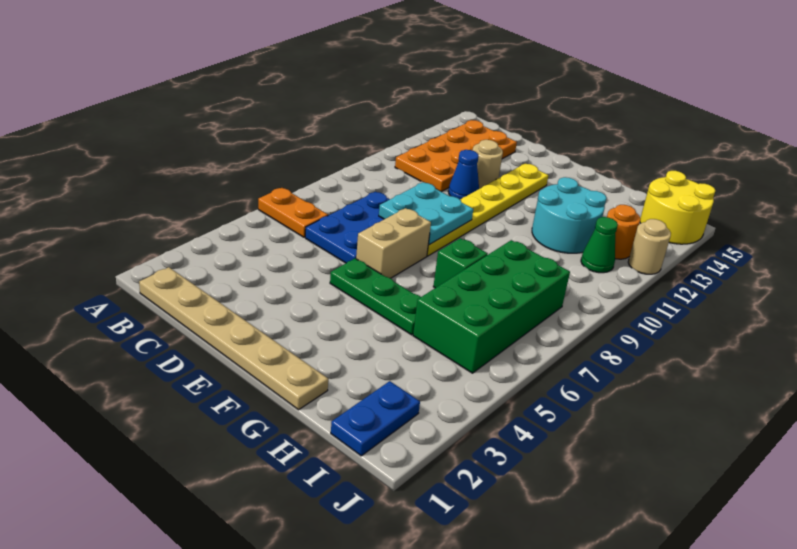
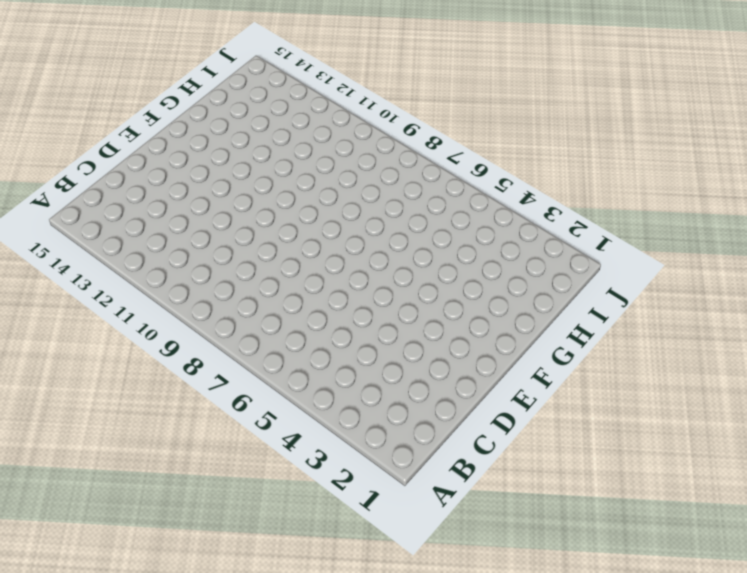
none -> orange plate A6:B6 level 1
none -> tan plate B1:G1 level 1
none -> orange plate B11:C14 level 1

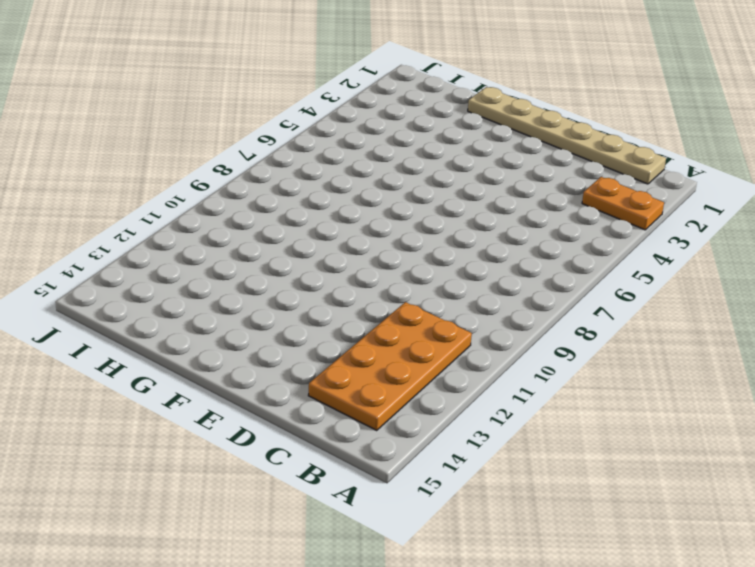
orange plate A3:B3 level 1 -> orange plate A6:B6 level 1
none -> blue plate C6:D8 level 1
none -> blue cone D11 level 1
none -> tan round brick D12 level 1

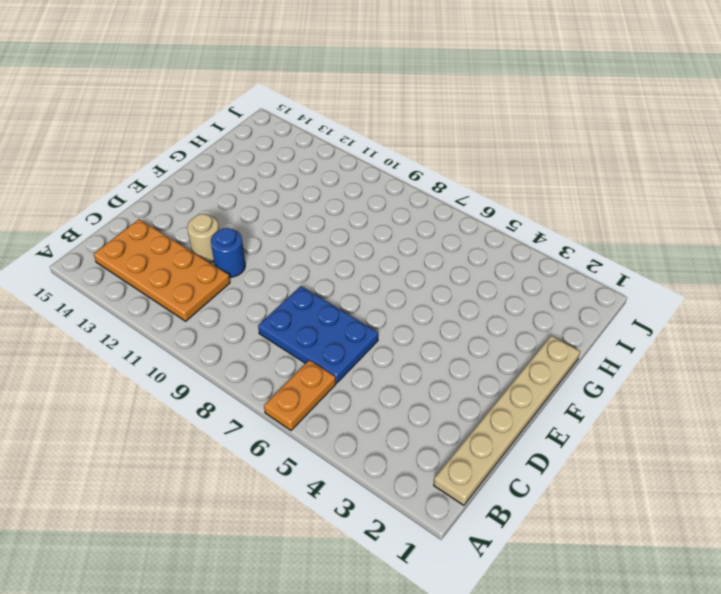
blue round brick D11 level 1 -> blue cone D11 level 1
none -> green plate E5:G5 level 1
none -> tan brick E6:E7 level 1
none -> yellow plate E8:E13 level 1

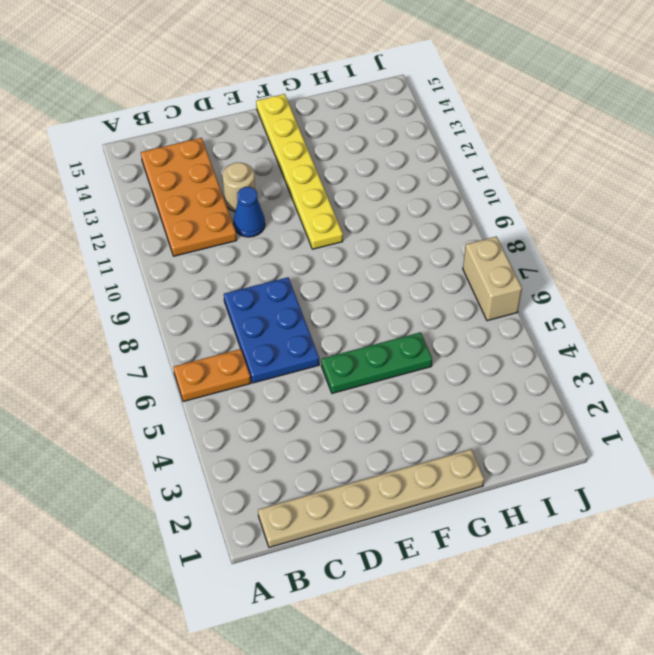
yellow plate F10:F15 level 1 -> yellow plate E8:E13 level 1
tan brick J6:J7 level 1 -> tan brick E6:E7 level 1
none -> green brick G7 level 1
none -> cyan round brick G11:H12 level 1
none -> green brick H5:I8 level 1

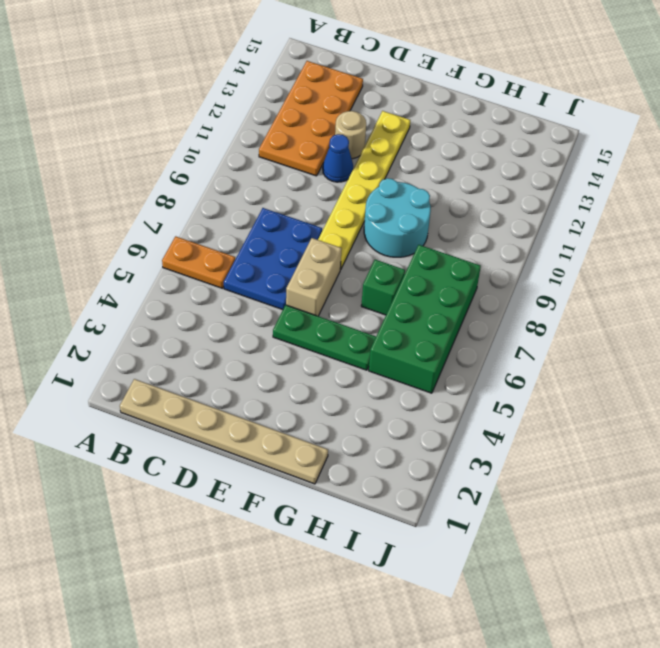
cyan round brick F9:G10 level 1 -> cyan round brick G11:H12 level 1
none -> blue plate I1:I2 level 1
none -> green cone I11 level 1
none -> orange round brick I12 level 1

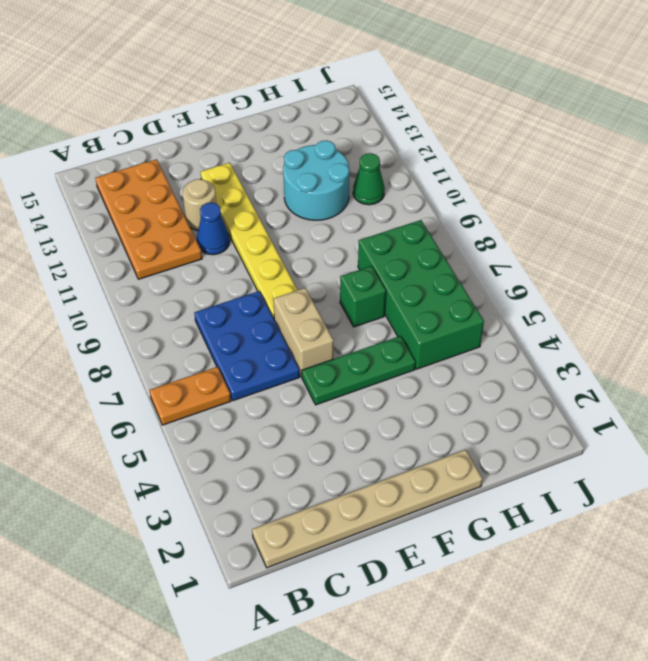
none -> blue plate I1:I2 level 1
none -> orange round brick I12 level 1
none -> yellow round brick I14:J15 level 1

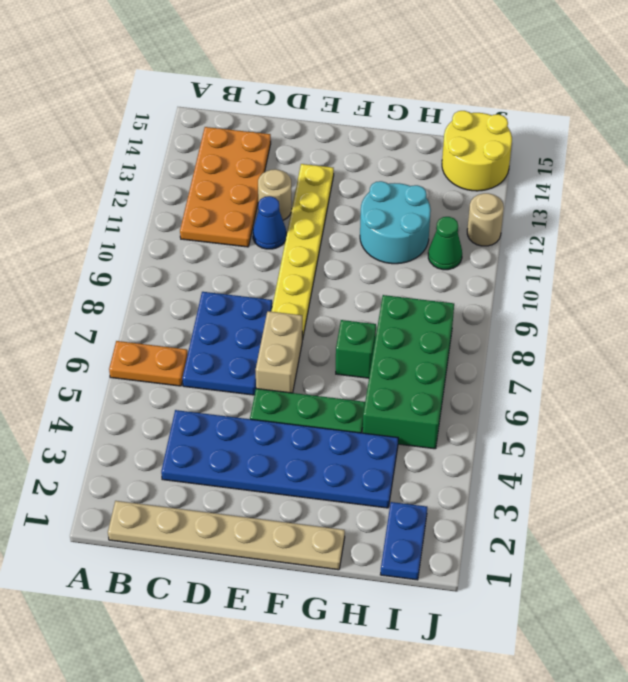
blue plate C3:H4 level 1 -> none
none -> orange round brick I12 level 1
none -> cyan plate D8:E9 level 2

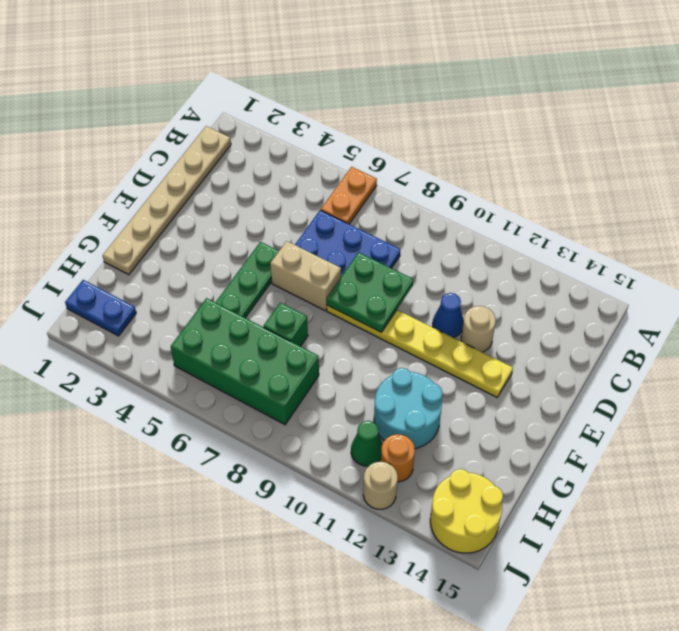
green plate D8:E9 level 2 -> cyan plate D8:E9 level 2
none -> orange plate B11:C14 level 1

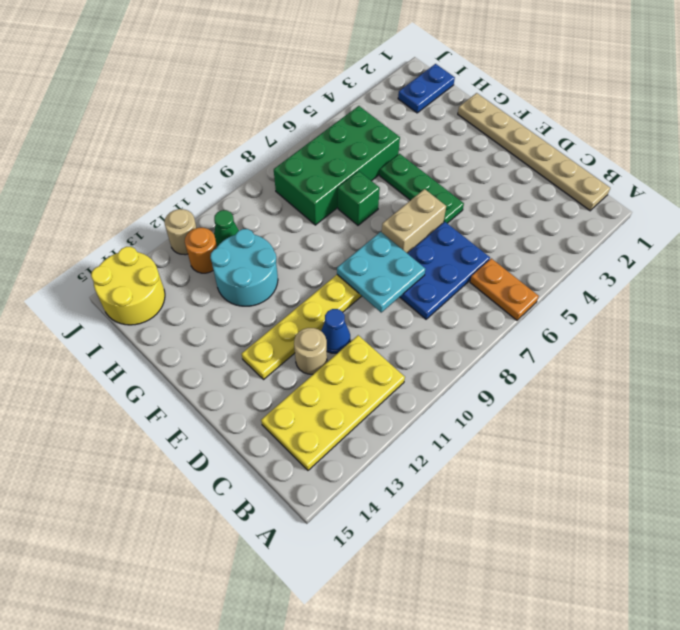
yellow plate B11:C14 level 1 -> orange plate B11:C14 level 1

